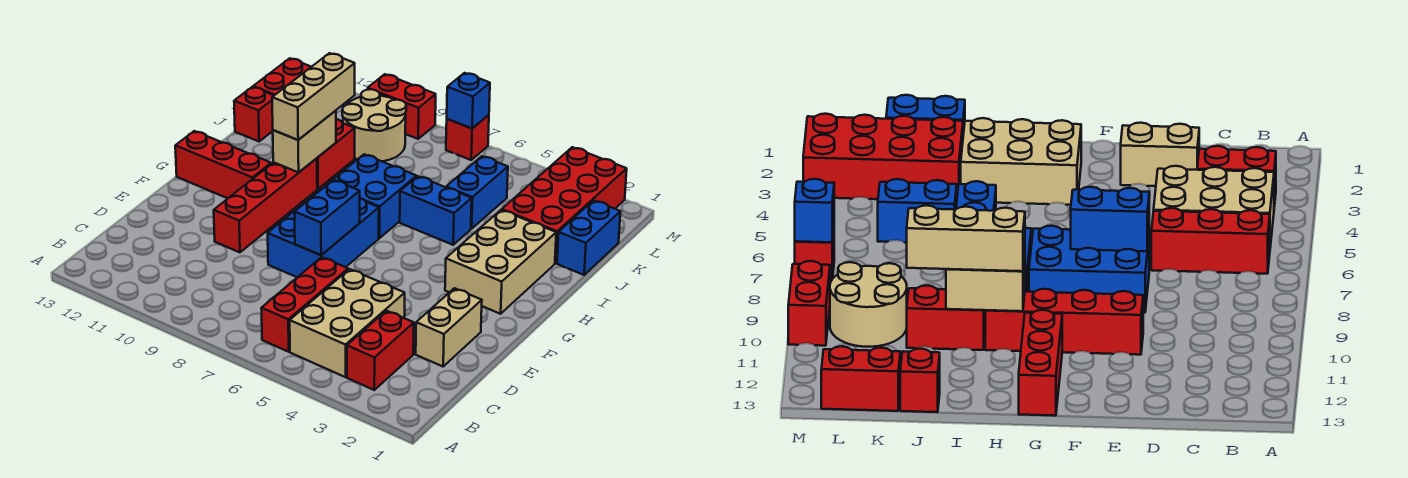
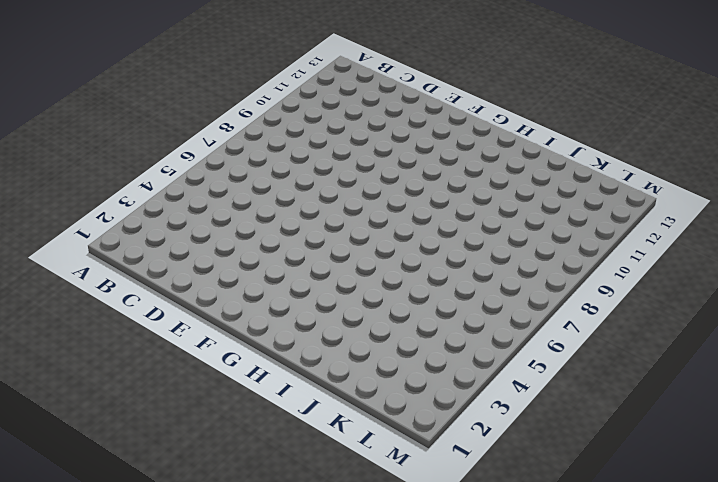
none -> red brick B3:C3 level 1
none -> tan brick B4:D5 level 1
none -> red brick B6:D6 level 1

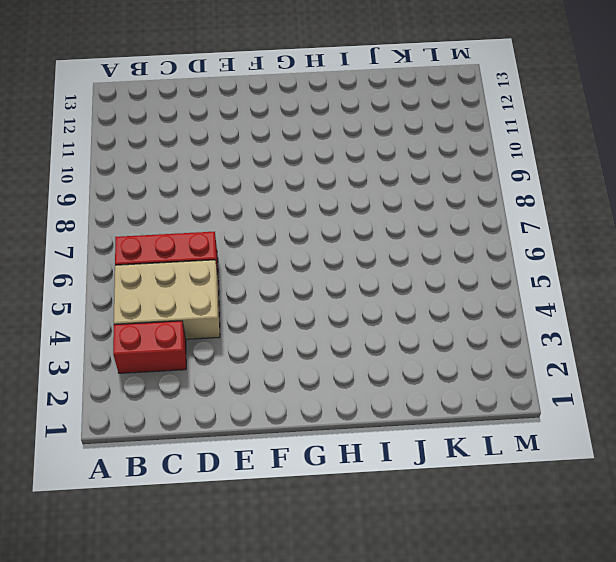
none -> tan brick D2:E2 level 1
none -> blue brick E7:G8 level 1
none -> red brick E10:H10 level 1

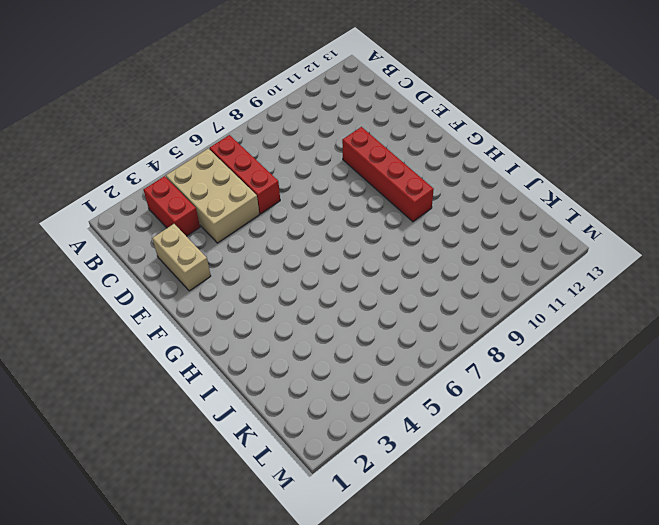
none -> blue brick E7:G8 level 1
none -> tan brick G2:I3 level 1
none -> red brick G11:G13 level 1

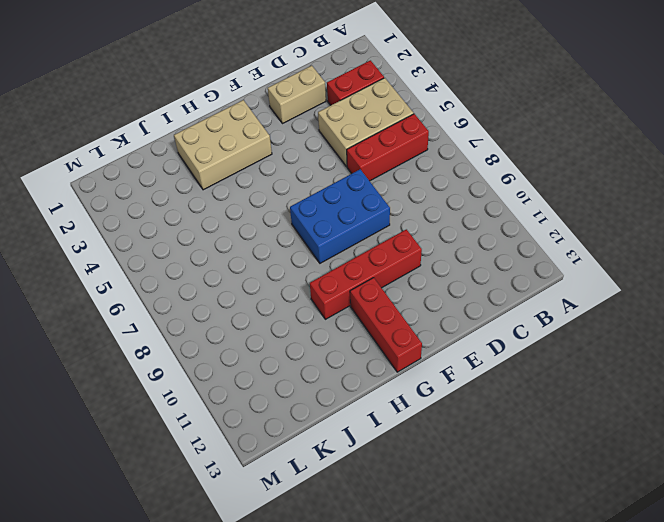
none -> blue brick H7:I8 level 1
none -> blue brick I5:I6 level 1
none -> red brick I10:J10 level 1

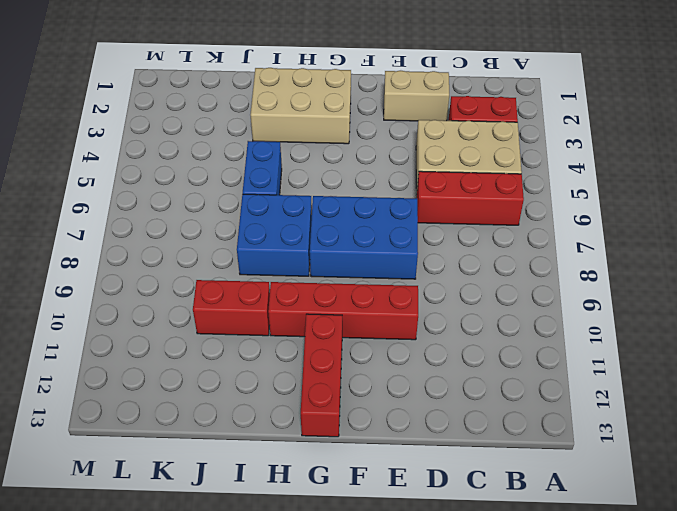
none -> blue brick J1:K1 level 1
none -> red brick J2:M3 level 1
none -> blue brick J5:K5 level 1

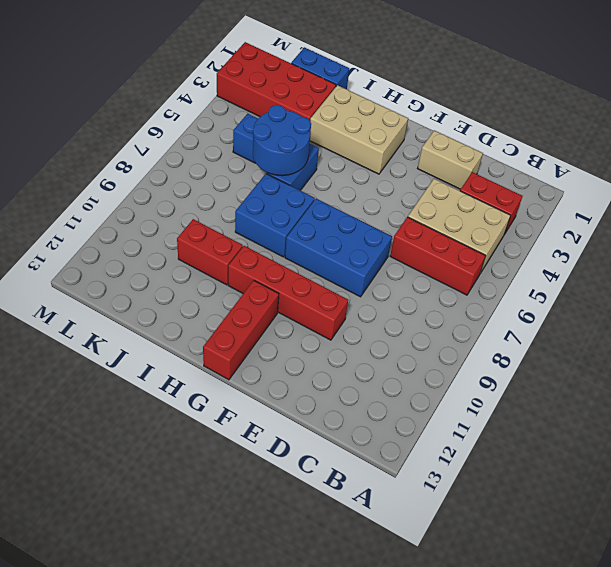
blue round brick I5:J6 level 2 -> none
none -> red brick J13 level 1
none -> tan round brick K9:L10 level 1
none -> red brick K13:L13 level 1

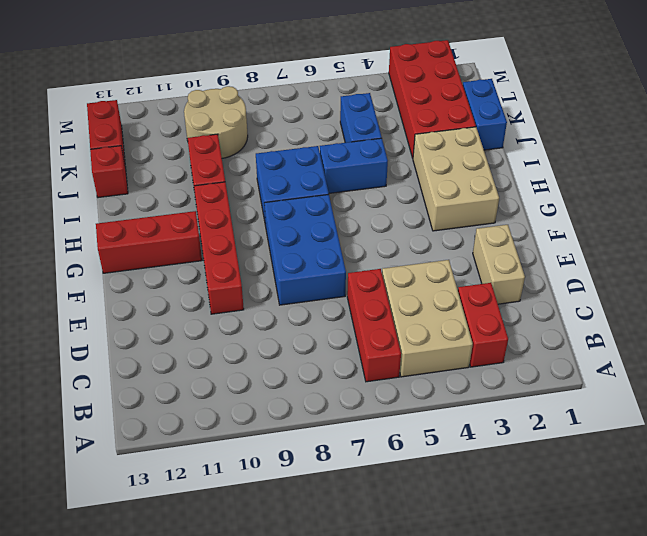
none -> red brick M7 level 1
none -> red brick M9:M10 level 1
none -> blue brick E7:F7 level 2

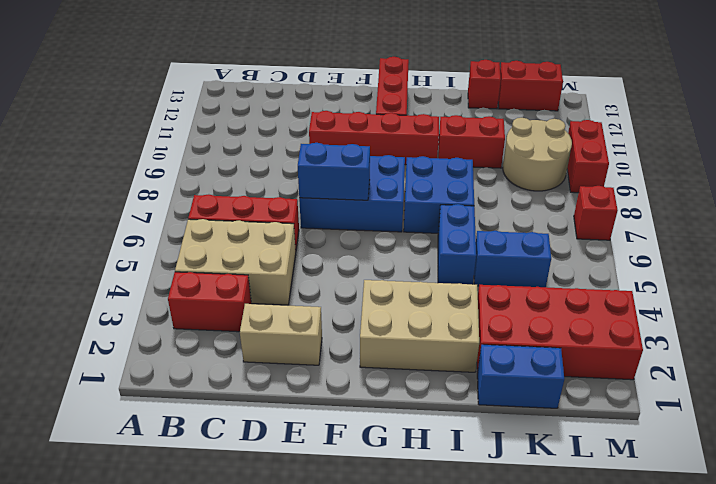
none -> tan brick H10:I10 level 2
none -> blue brick M7 level 2
none -> tan brick H10:J10 level 3

